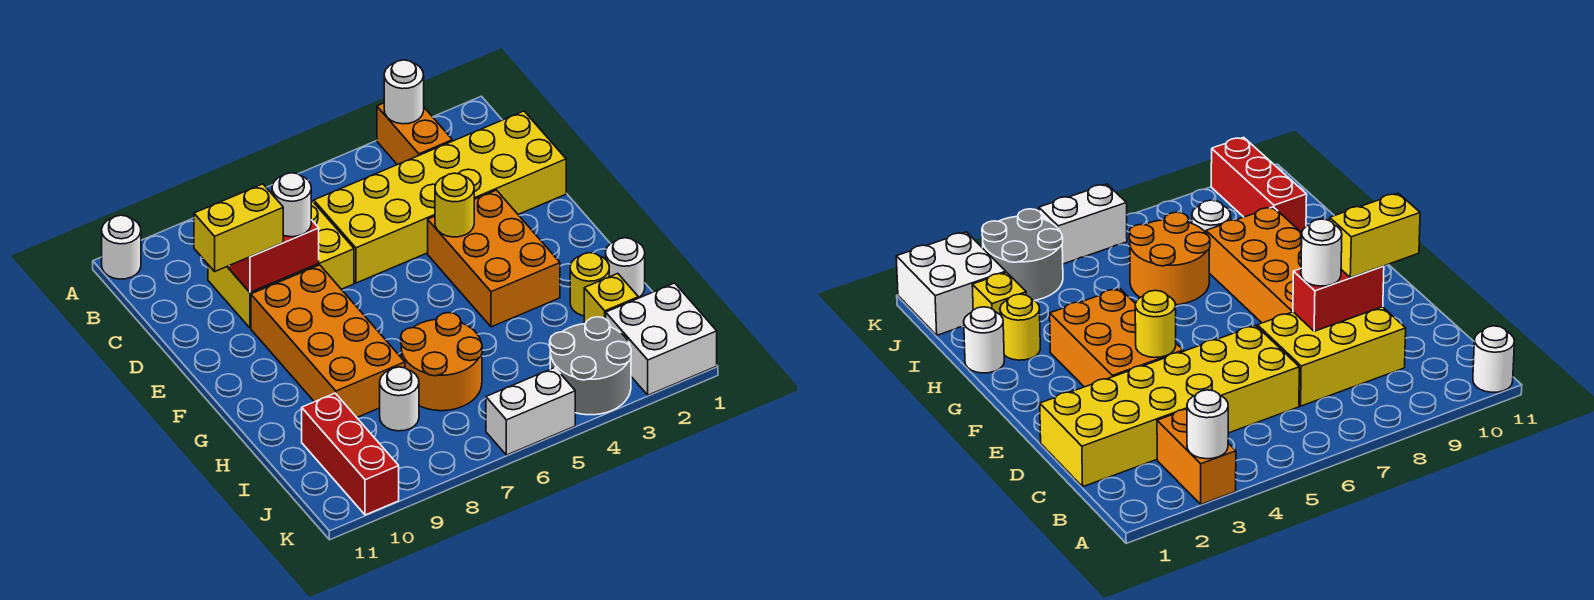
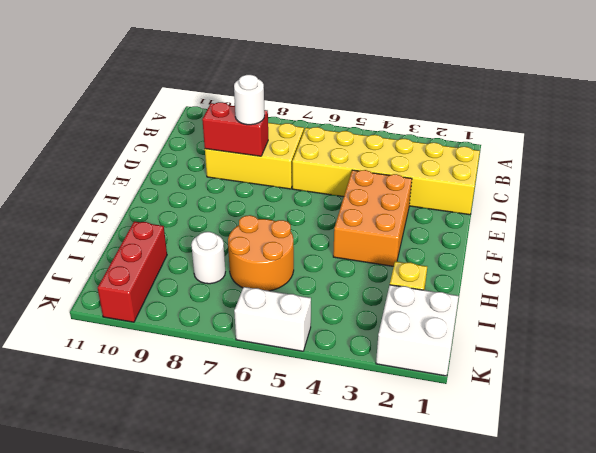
none -> orange brick A3:B3 level 1
none -> white round brick A11 level 1
none -> orange brick E8:H9 level 1

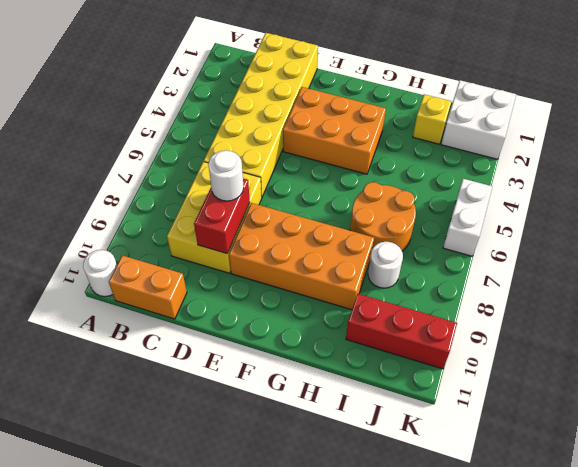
orange brick B11:C11 level 1 -> orange brick A3:B3 level 1
none -> white round brick H1 level 1
none -> yellow round brick H2 level 1
none -> grey round brick J3:K4 level 1

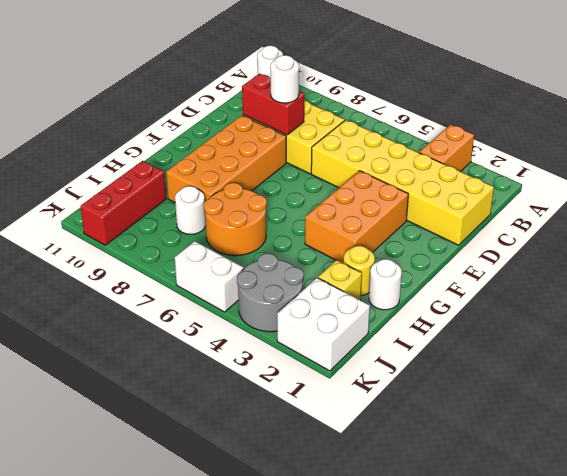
none -> white round brick A3 level 2
none -> yellow round brick E4 level 2
none -> yellow brick D9:D10 level 3

